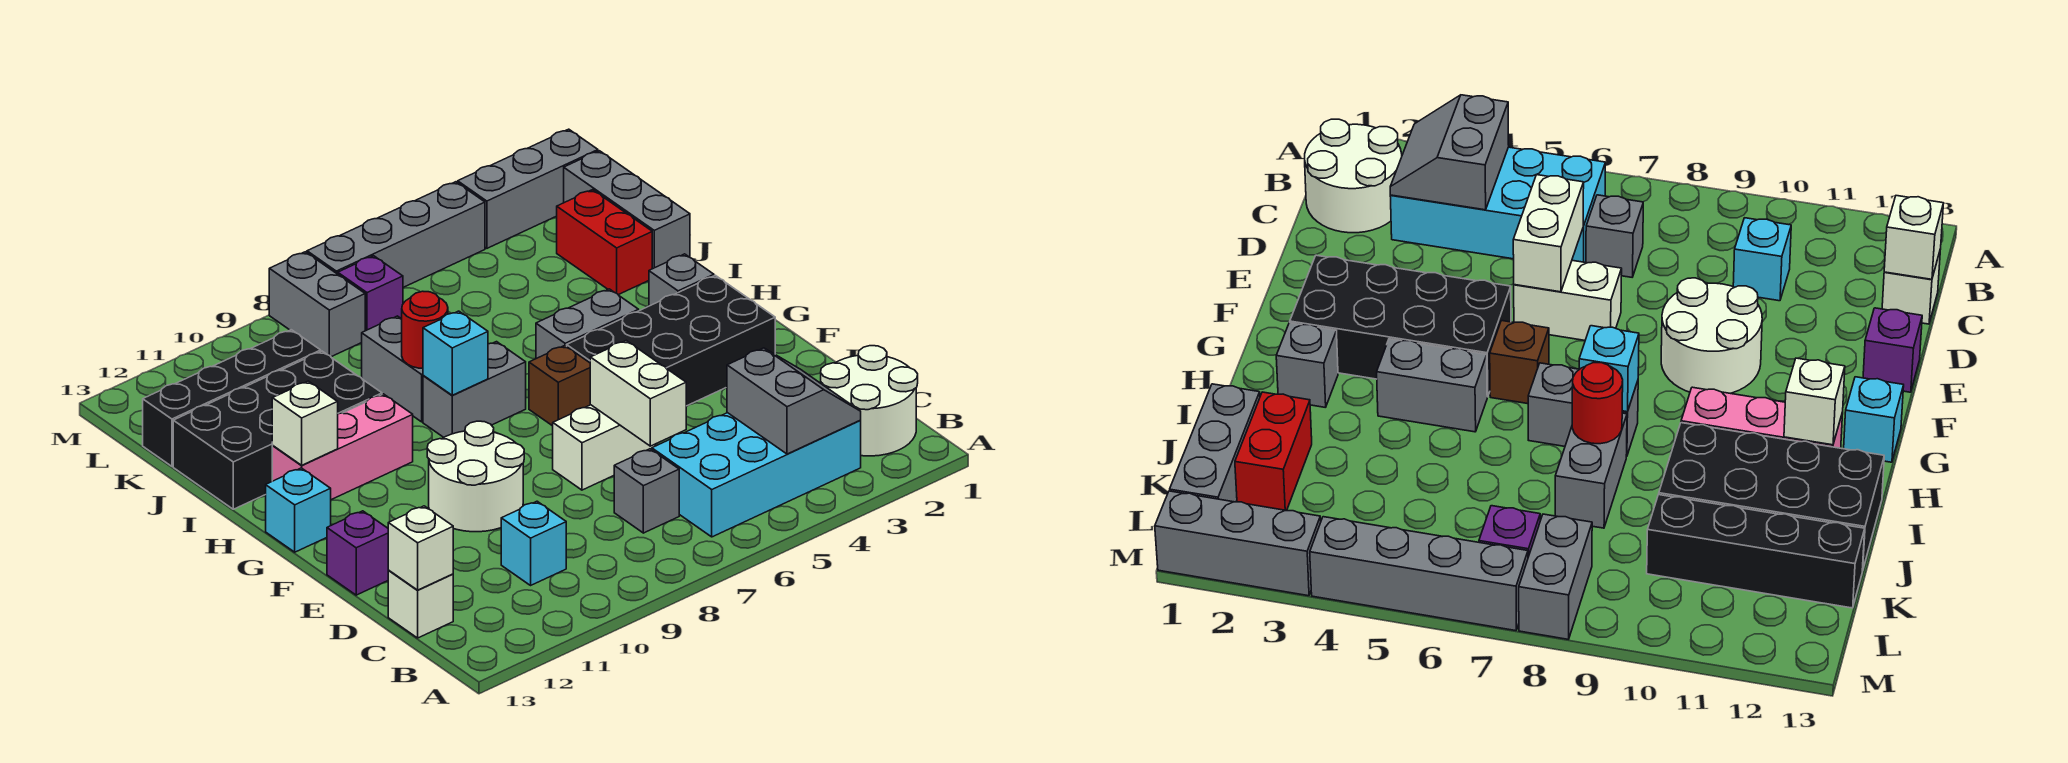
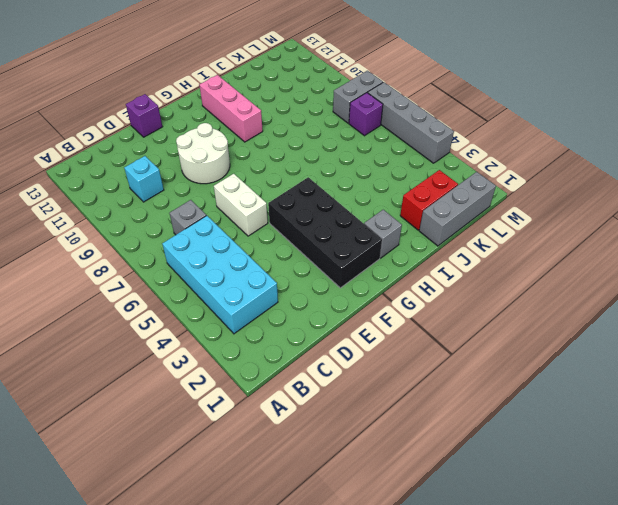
none -> white round brick B1:C2 level 1
none -> white brick C13 level 1
none -> brown brick G6 level 1
none -> cyan brick G13 level 1

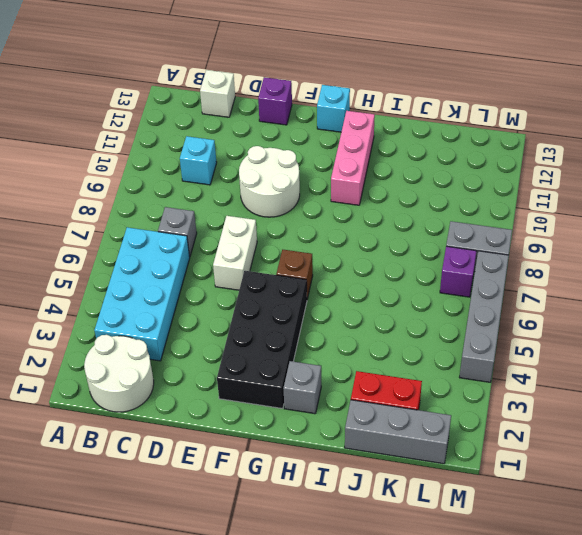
none -> grey brick H4:H5 level 1
none -> grey brick H7:H8 level 1
none -> grey brick I8:J8 level 1
none -> black brick I10:J13 level 1

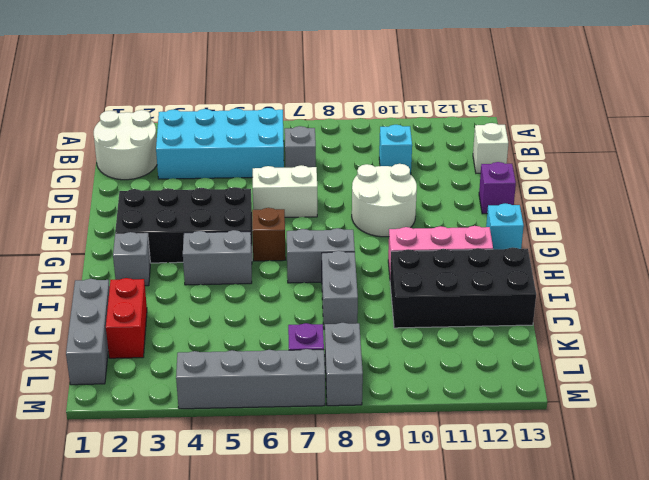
none -> black brick K10:K13 level 1
none -> grey brick M1:M3 level 1
none -> grey slope B3:C4 level 2 top 4
none -> white brick C13 level 2

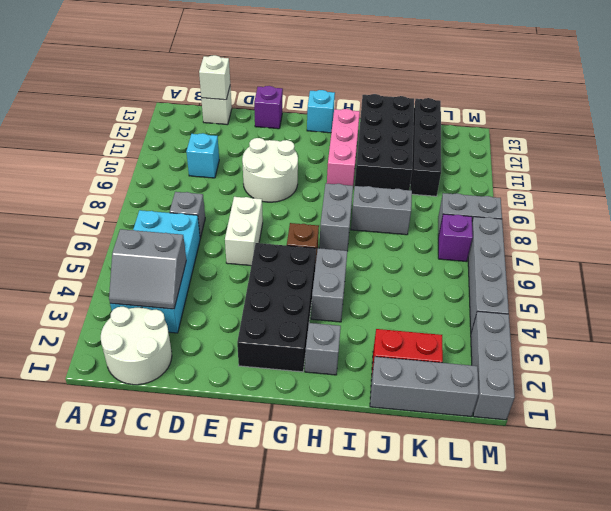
none -> white brick D6:E6 level 2
none -> cyan brick H8 level 2
none -> white brick H12 level 2
none -> red round brick I8 level 2

